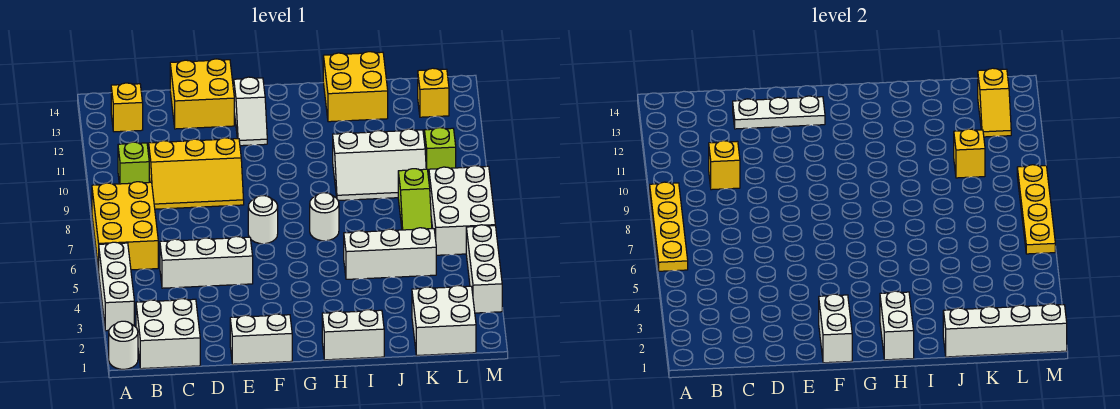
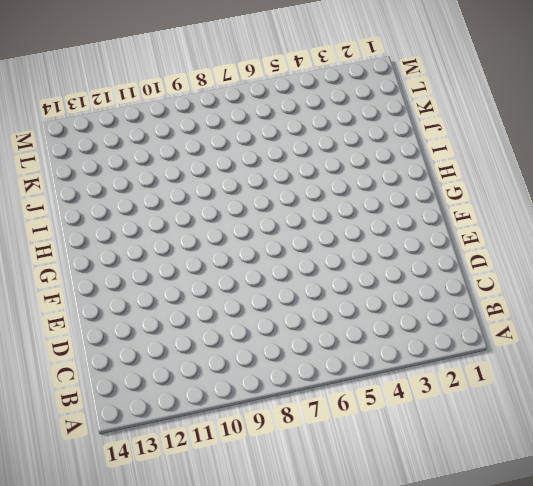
none -> white round brick A1 level 1
none -> white brick A3:A5 level 1
none -> yellow brick A6:B8 level 1
none -> white brick B1:C2 level 1

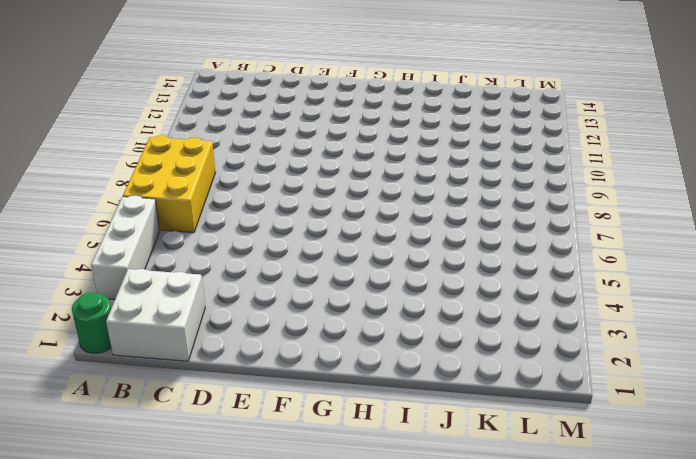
green round brick A1 level 1 -> white round brick A1 level 1
none -> lime brick B10 level 1
none -> yellow brick B13 level 1
none -> white brick C5:E5 level 1
none -> yellow slope C9:E10 level 1 top 10

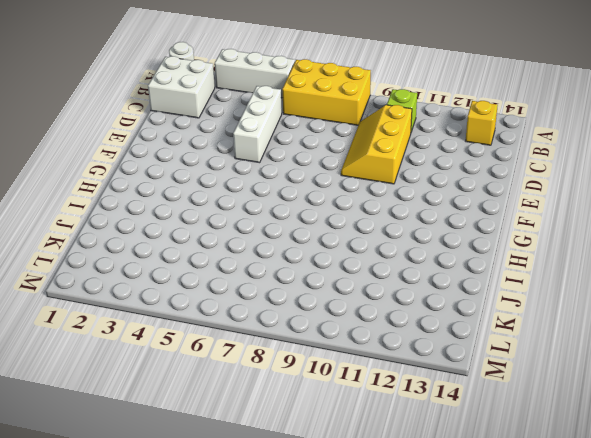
none -> yellow brick D13:E14 level 1
none -> white brick E1:F1 level 1
none -> white round brick F7 level 1
none -> white slope F12:F13 level 1 top 13

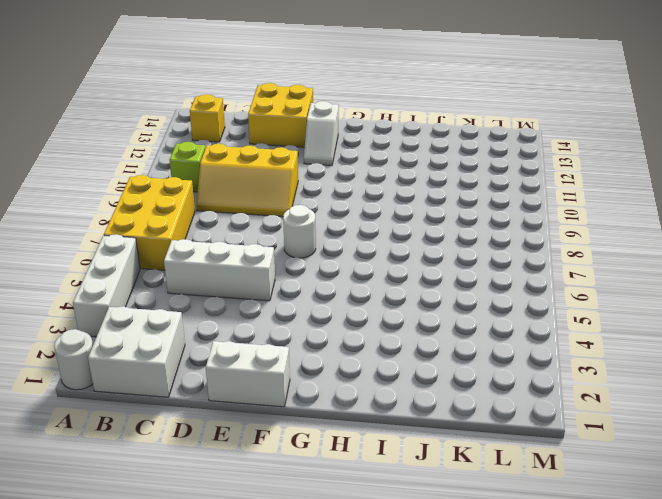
none -> white brick H1:I1 level 1
none -> white round brick H7 level 1
none -> white brick I5:K5 level 1
none -> white slope I9:K10 level 1 top 10

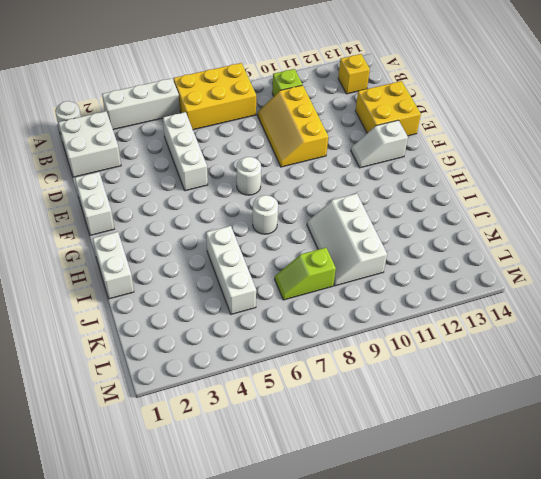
none -> yellow brick I13:J14 level 1
none -> white brick K1:L2 level 1
none -> white brick L6:M8 level 1
none -> lime brick L10 level 1

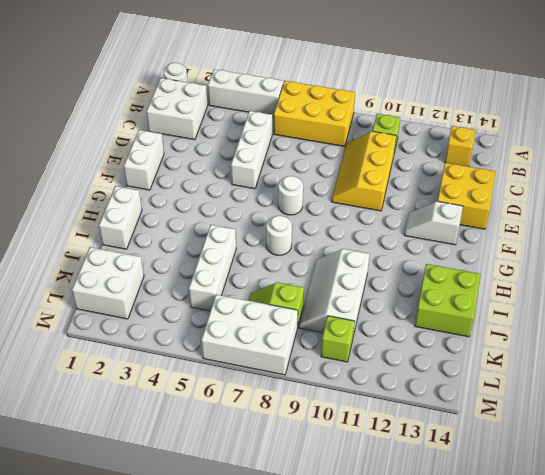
lime brick I13:J14 level 1 -> yellow brick I13:J14 level 1
none -> yellow brick L13 level 1
none -> white brick M3:M5 level 1
none -> yellow plate A6:A9 level 2
none -> yellow brick C10 level 2

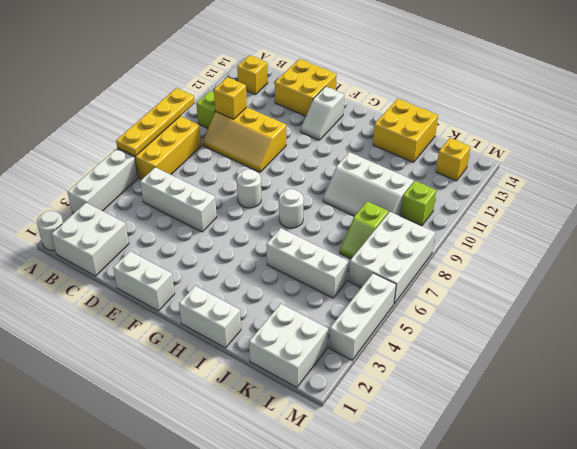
none -> white plate D13:F13 level 2
none -> white brick F1:F2 level 2
none -> white brick H1:H2 level 2
none -> white brick J1:M1 level 2

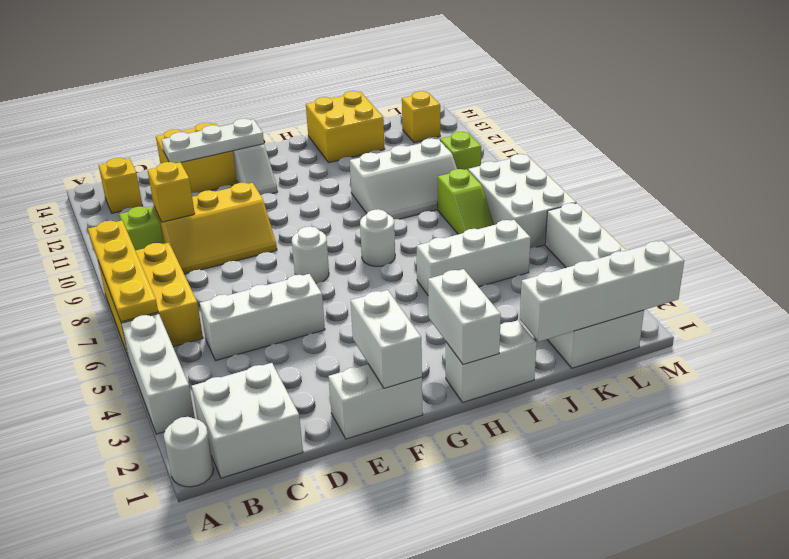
none -> yellow brick K10 level 2
none -> yellow slope L12:L13 level 2 top 13
none -> yellow plate M6:M9 level 2

